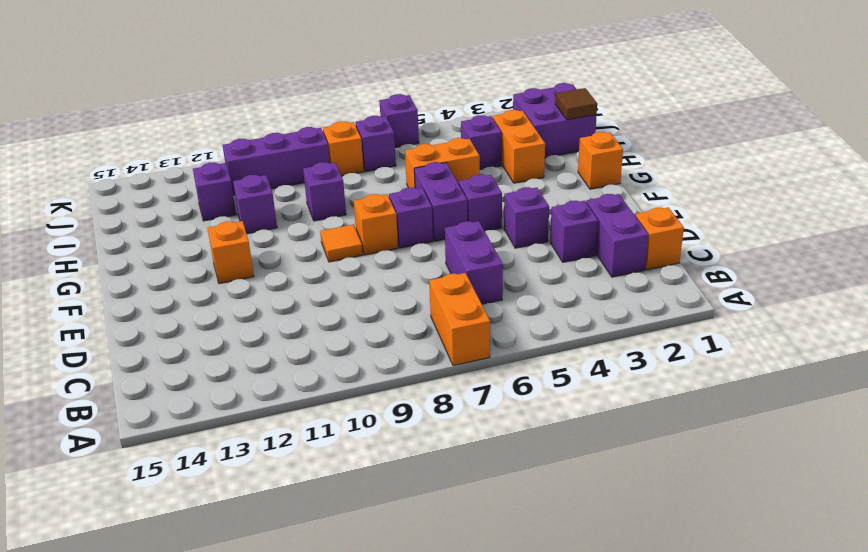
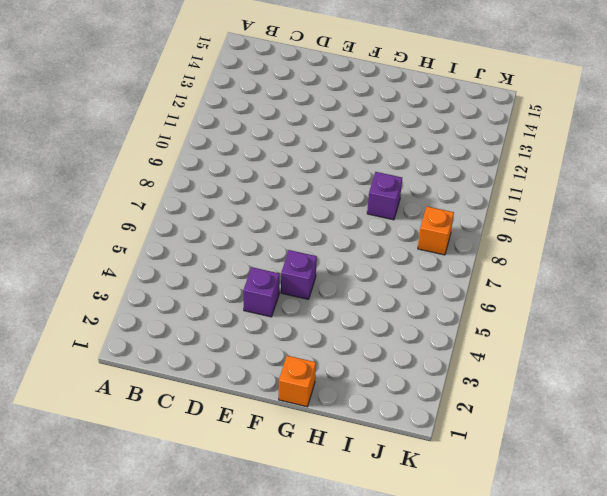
none -> orange brick A7:B7 level 1
none -> orange brick C1 level 1
none -> purple brick C2:D2 level 1

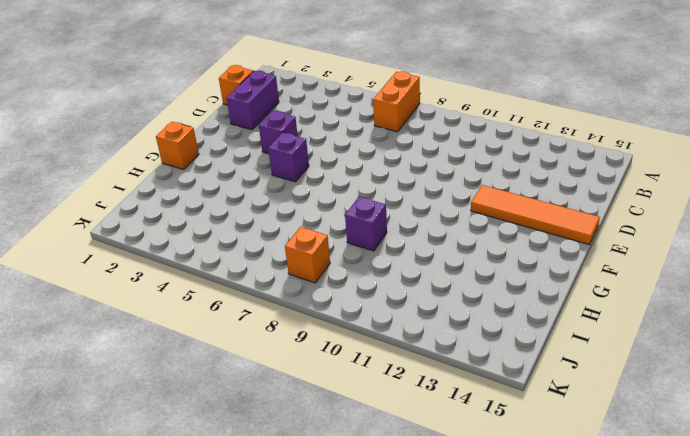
orange tile E12:E15 level 1 -> none
none -> purple brick C6:D6 level 1
none -> purple brick D3 level 1
none -> purple brick F6:G6 level 1

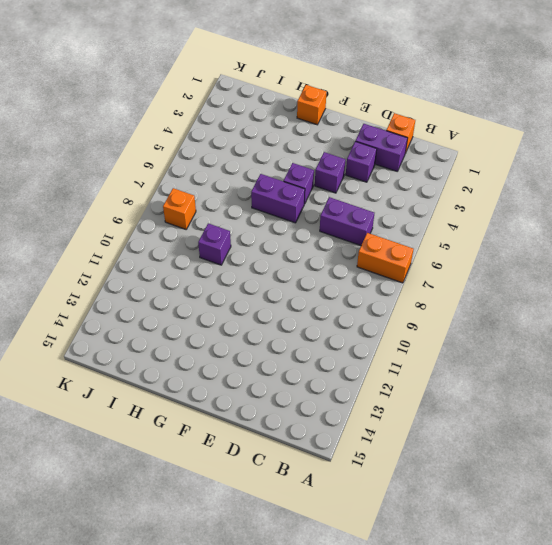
none -> purple brick F7 level 1
none -> orange brick F8 level 1
none -> orange tile F9 level 1

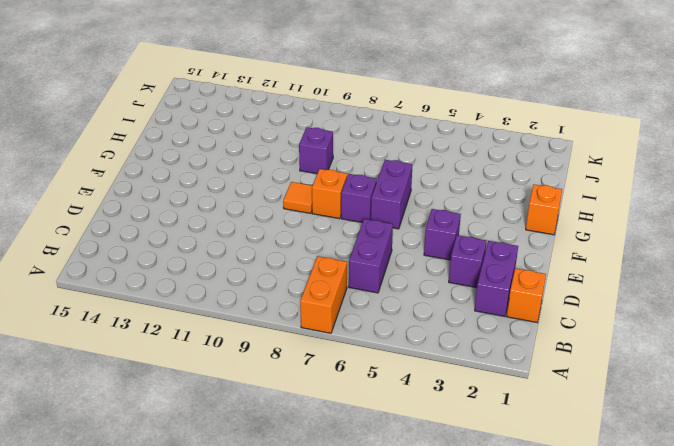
none -> purple brick F5 level 1
none -> orange brick F12 level 1
none -> orange brick H3:I3 level 1

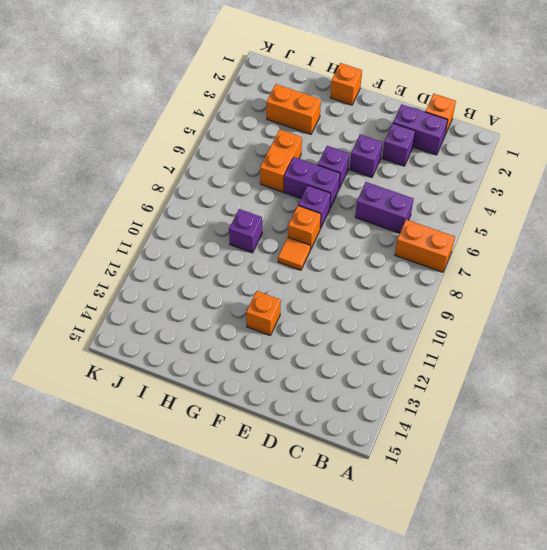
none -> purple brick H11 level 1
none -> purple brick I1:J2 level 1
none -> purple brick I4 level 1

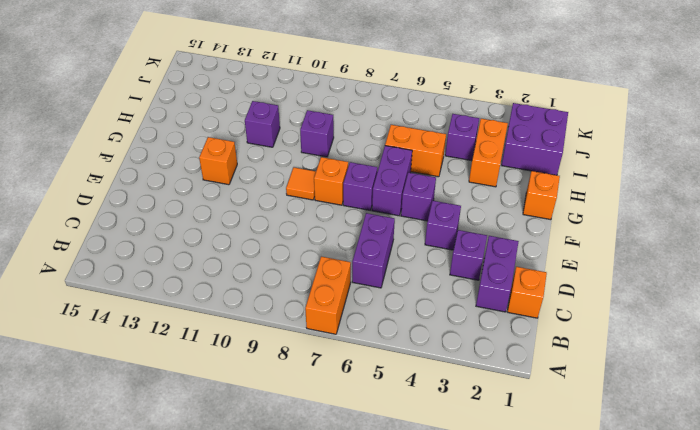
none -> purple brick I12 level 1
none -> purple brick J7 level 1
none -> orange brick J8 level 1

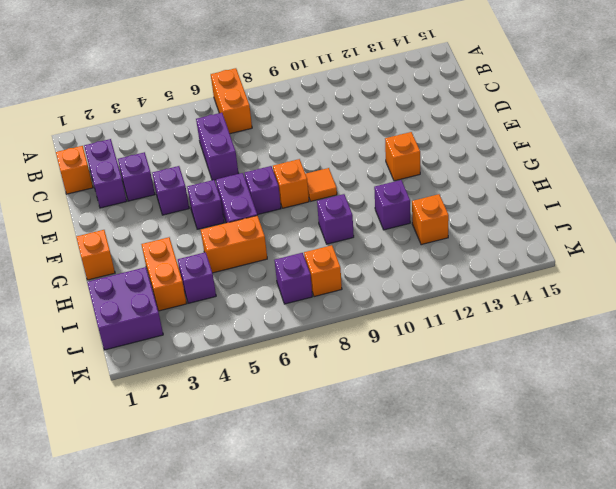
orange brick I12 level 1 -> purple brick I12 level 1
none -> purple brick J9:J11 level 1
none -> purple brick K6 level 1
none -> brown tile I1 level 2

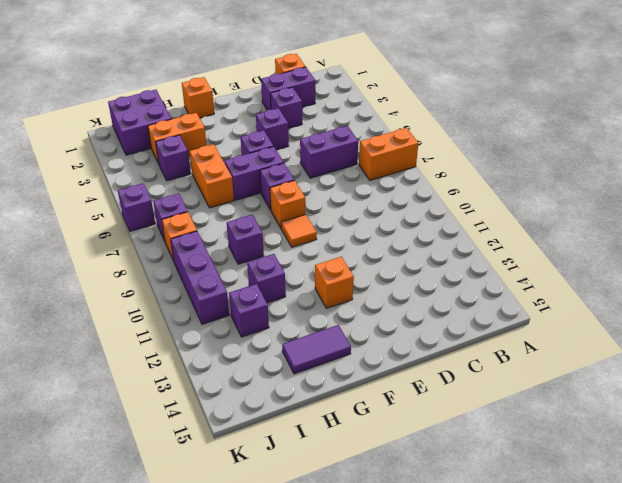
purple tile G14:H14 level 1 -> none
none -> brown tile I1 level 2

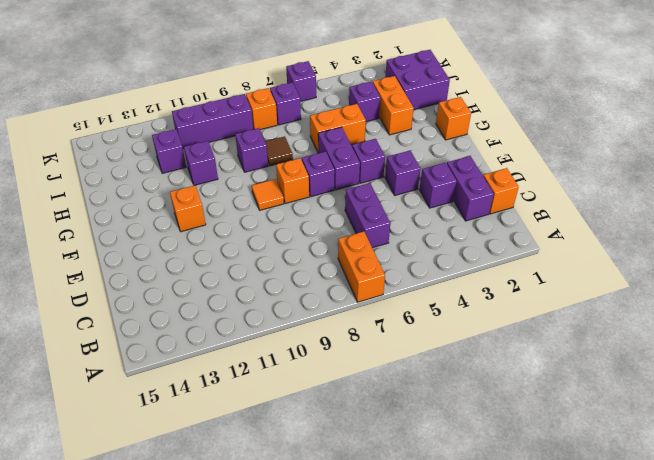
brown tile H8 level 1 -> brown tile I1 level 2

